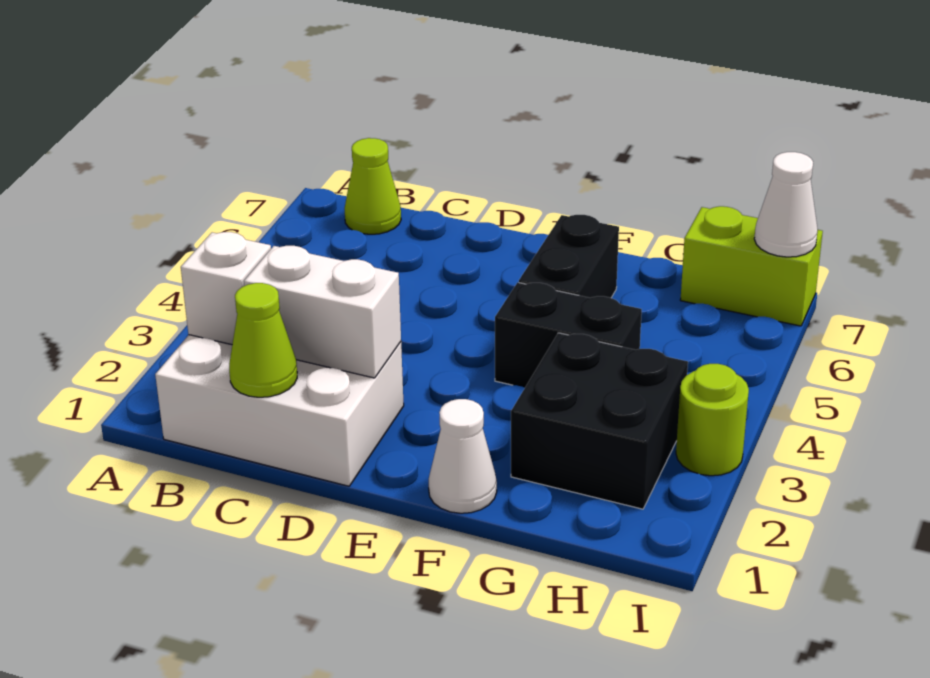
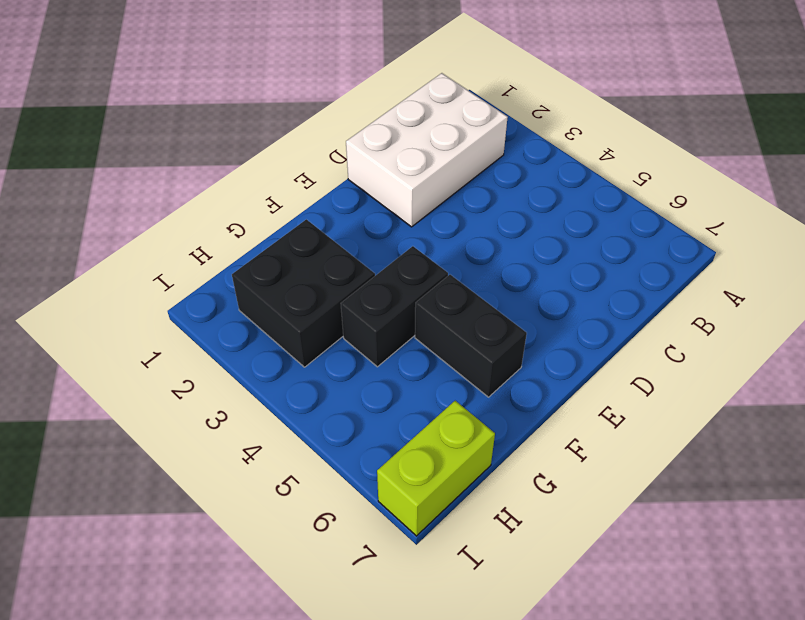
none -> lime cone B7 level 1
none -> white cone F1 level 1
none -> lime round brick I3 level 1

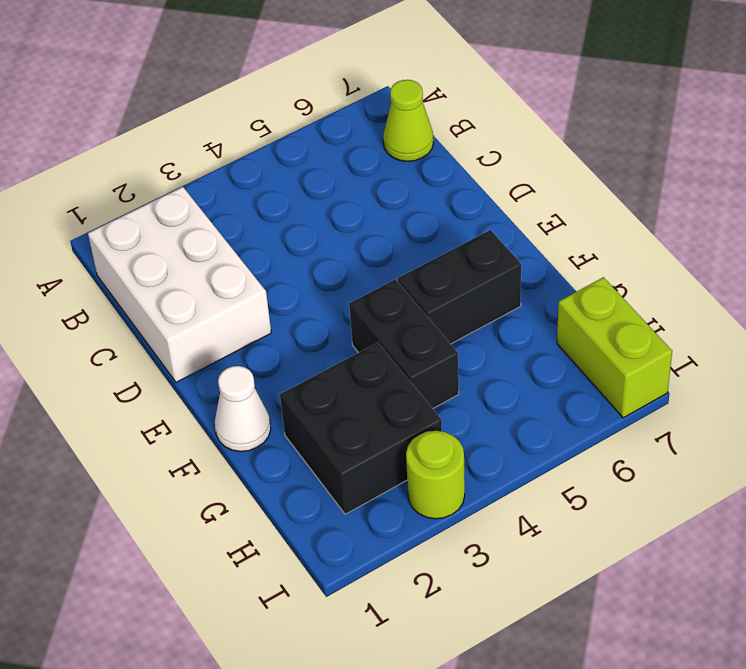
none -> white brick B2 level 2
none -> lime cone C1 level 2
none -> white brick C2:D2 level 2

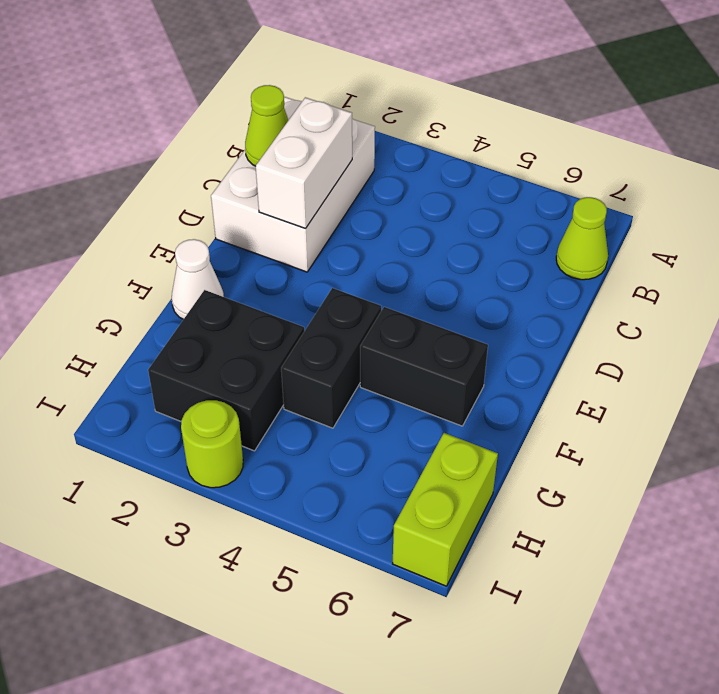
none -> white brick B2 level 2
none -> white cone I7 level 2

